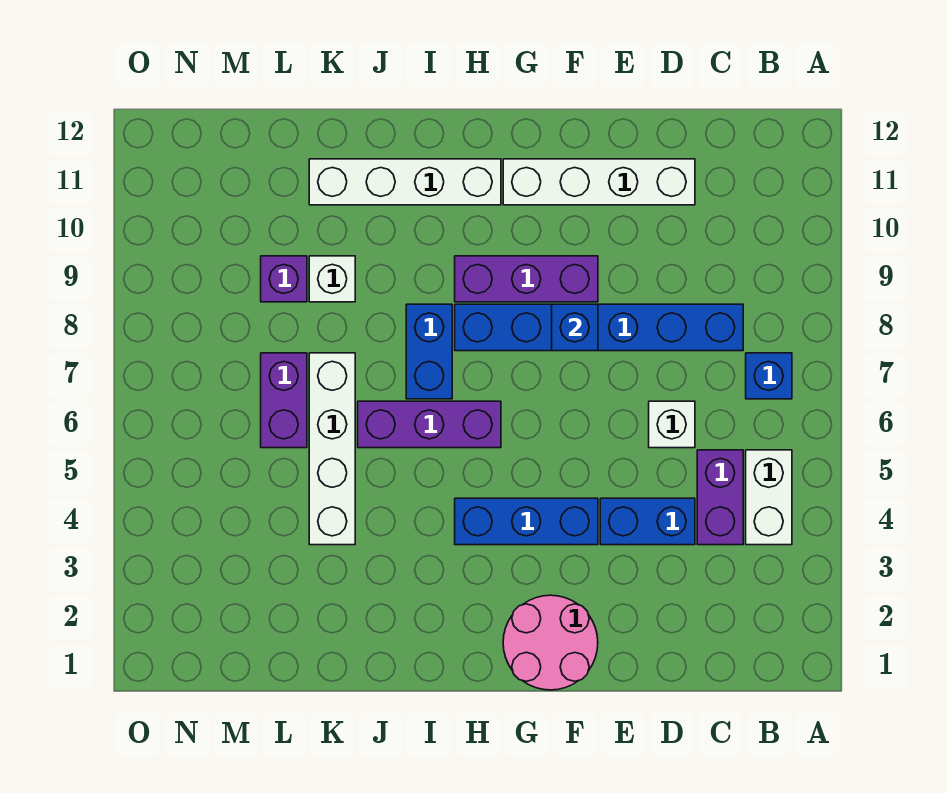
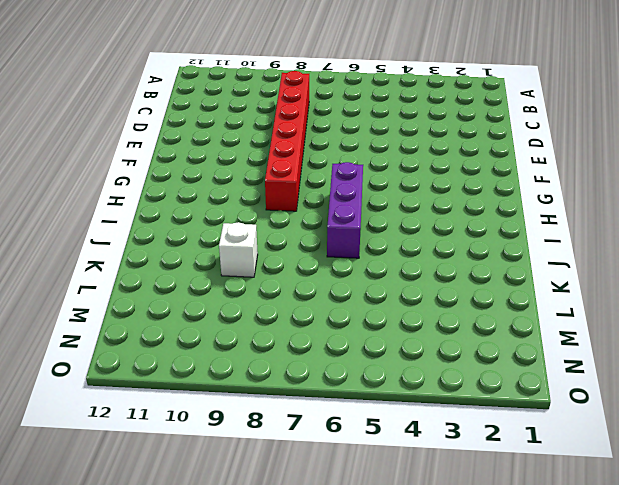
red brick C8:H8 level 1 -> blue brick C8:H8 level 1
none -> white brick B4:B5 level 1
none -> blue brick B7 level 1
none -> purple brick C4:C5 level 1

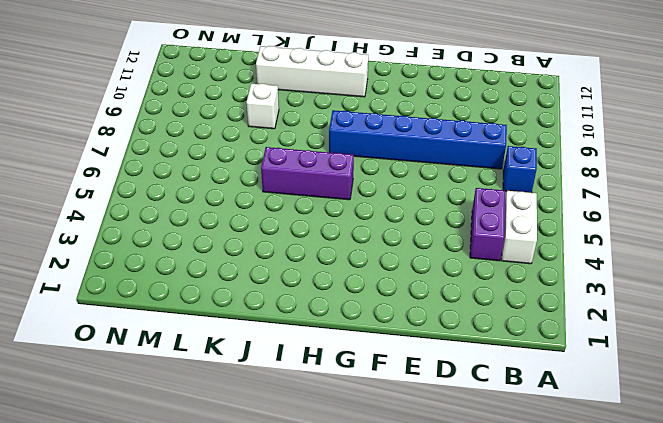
none -> blue brick D4:E4 level 1
none -> white brick D6 level 1
none -> white brick D11:G11 level 1

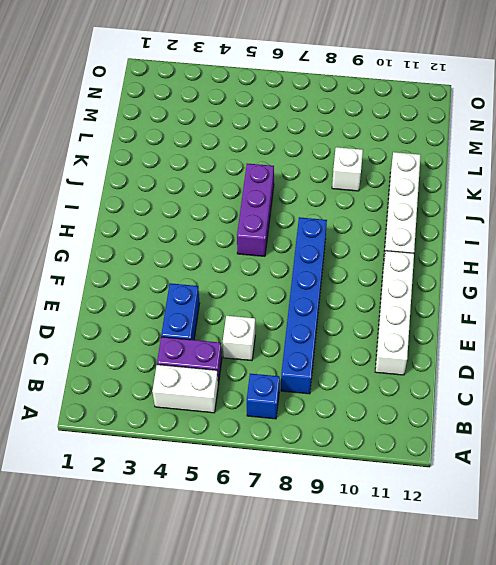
none -> pink round brick F1:G2 level 1
none -> blue brick F4:H4 level 1
none -> purple brick F9:H9 level 1

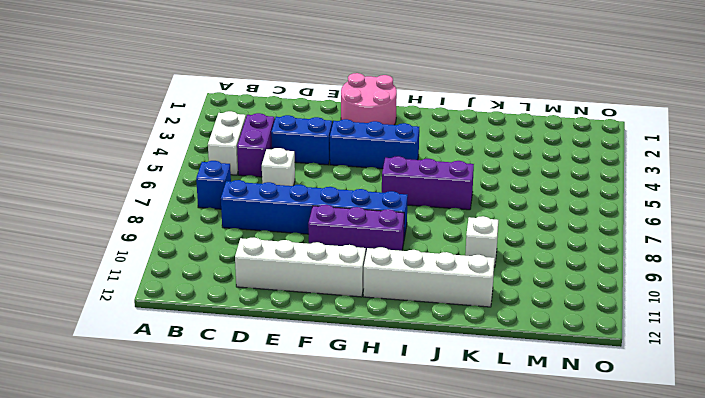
none -> blue brick I7:I8 level 1
none -> white brick K4:K7 level 1
none -> purple brick L6:L7 level 1

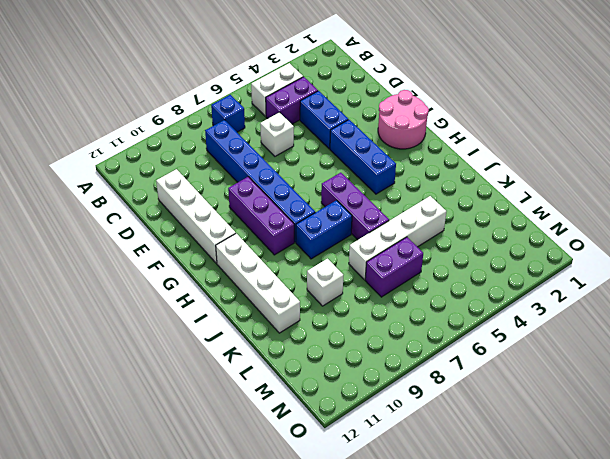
none -> purple brick L9 level 1
none -> blue brick F8 level 2

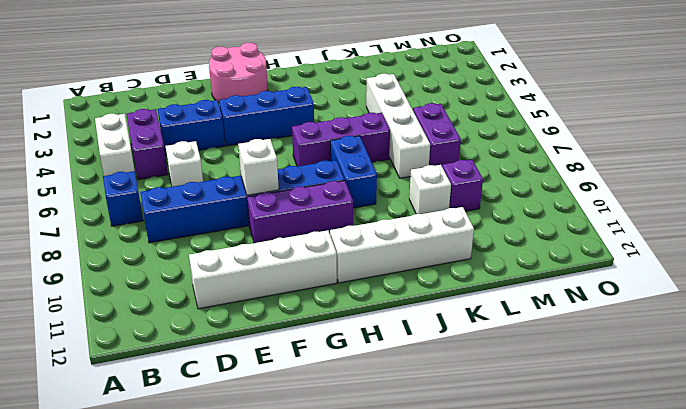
white brick F8 level 2 -> blue brick F8 level 2

